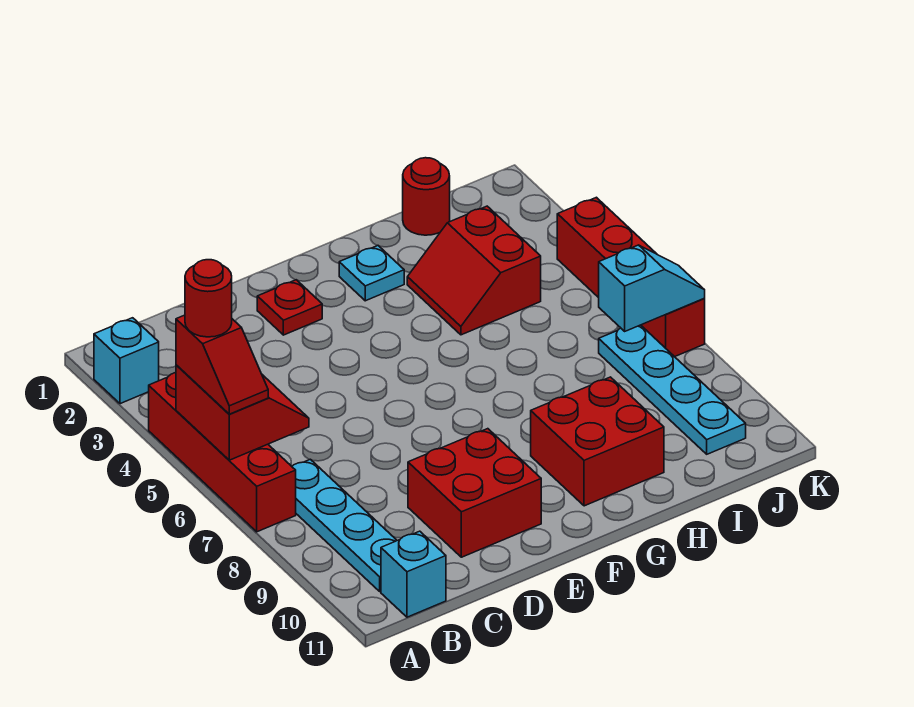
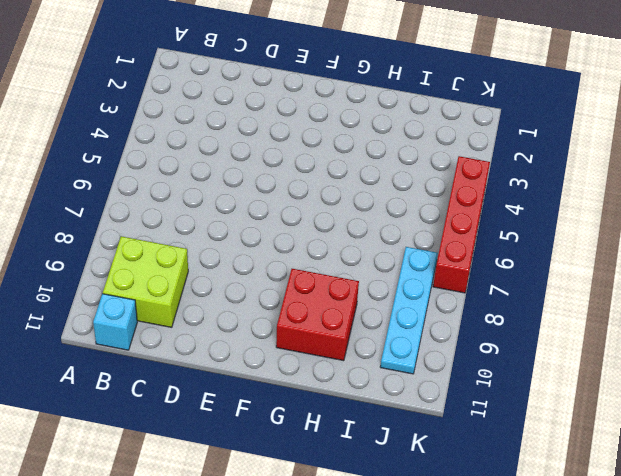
lime brick B9:C10 level 1 -> cyan plate B7:B10 level 1
none -> cyan brick A2 level 1
none -> red brick A4:A7 level 1
none -> red brick D9:E10 level 1

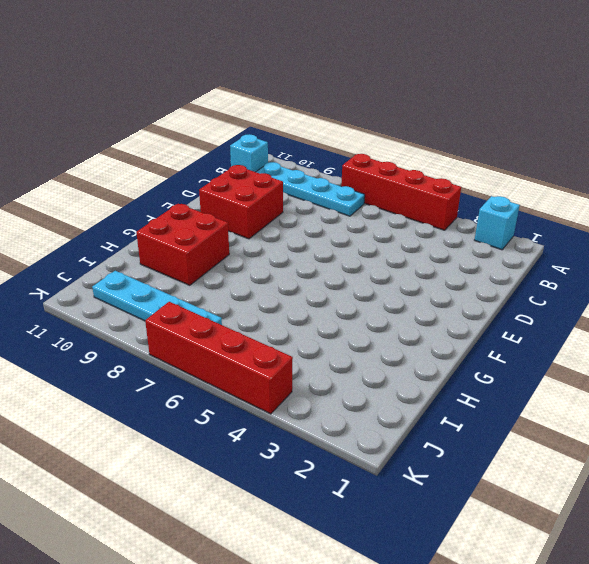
none -> red plate E2 level 1
none -> cyan plate G2 level 1
none -> red slope H3:I4 level 1 top I

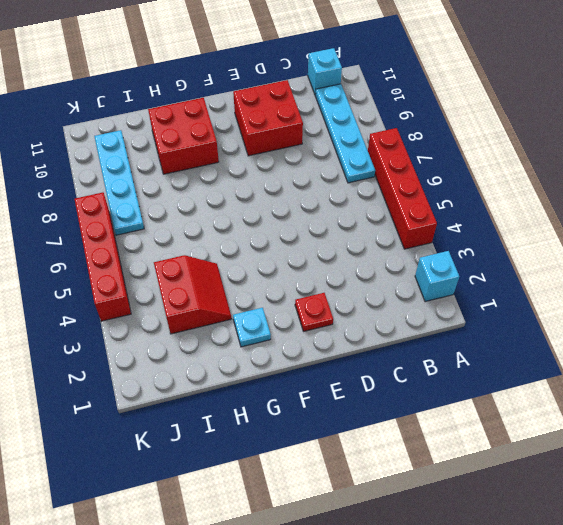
none -> red round brick I1 level 1
none -> red slope A5:B6 level 2 top A
none -> cyan slope J7:K7 level 2 top J

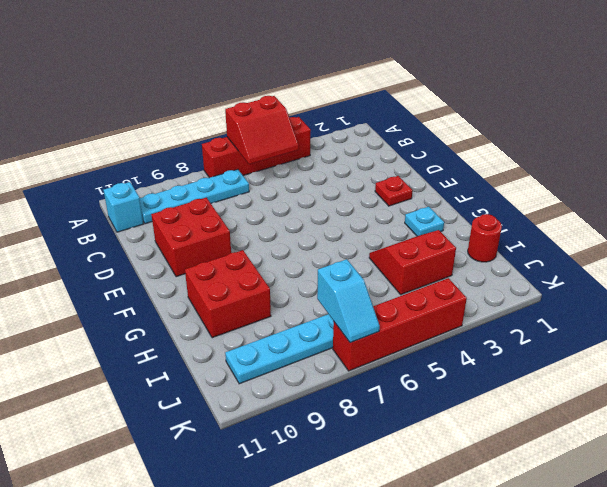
none -> cyan brick A2 level 1
none -> red slope A5:A6 level 3 top 5
none -> red round brick A5 level 4

